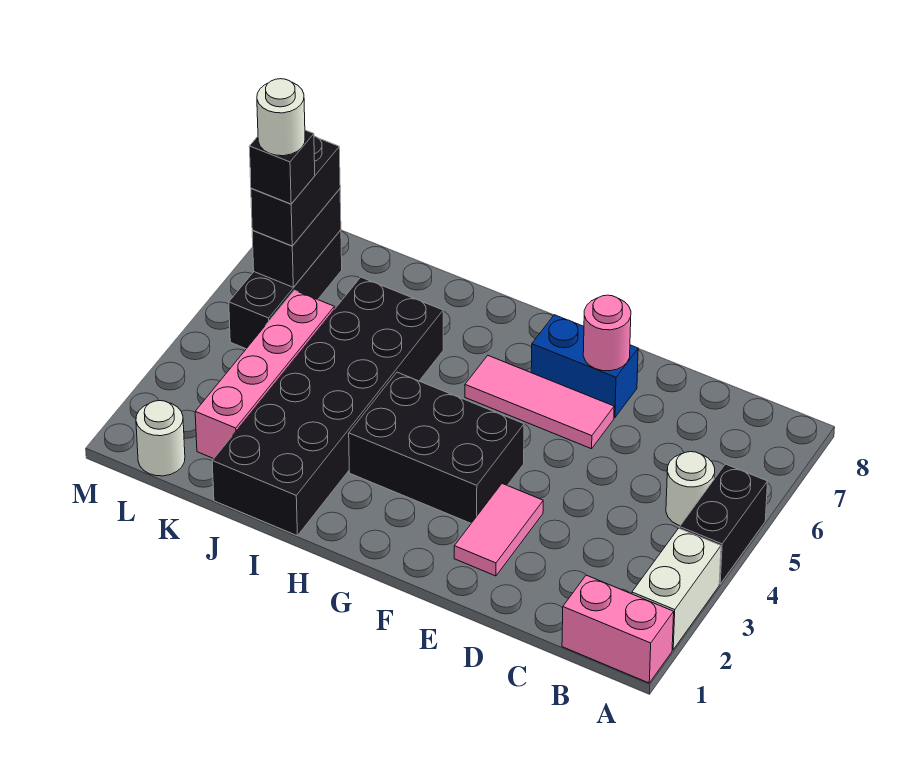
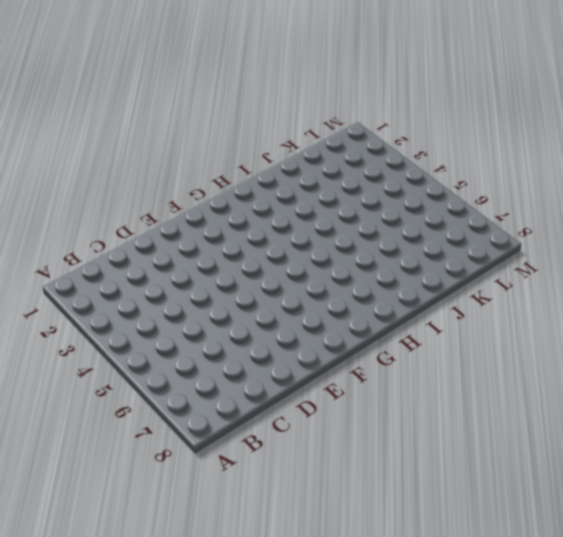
none -> pink brick A1:B1 level 1
none -> white brick A2:A3 level 1
none -> black brick A4:A5 level 1

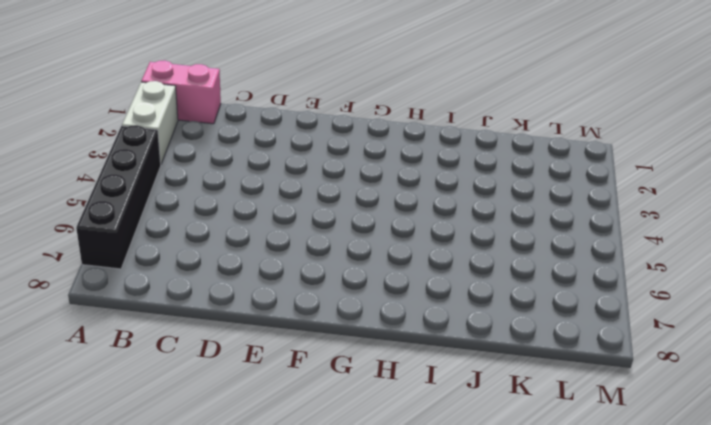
black brick A4:A7 level 1 -> black brick A4:A5 level 1
none -> white round brick B5 level 1
none -> pink tile E2:E3 level 1
none -> pink tile E6:G6 level 1

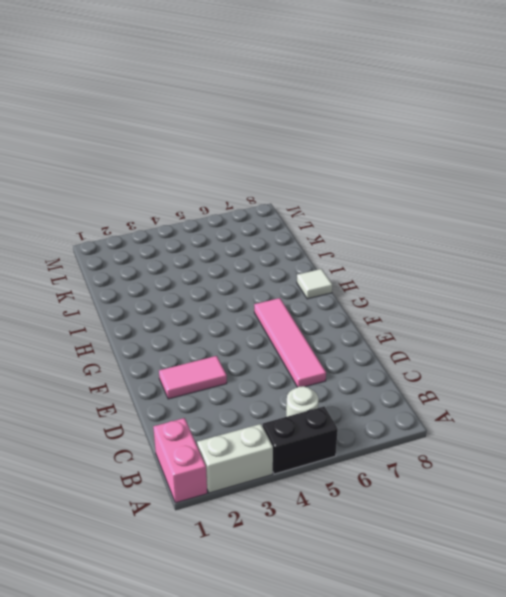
pink tile D6:G6 level 1 -> pink tile E6:G6 level 1
white tile H8 level 1 -> none
none -> blue brick E7:F7 level 1
none -> black brick F3:H4 level 1
none -> black brick I1:J6 level 1

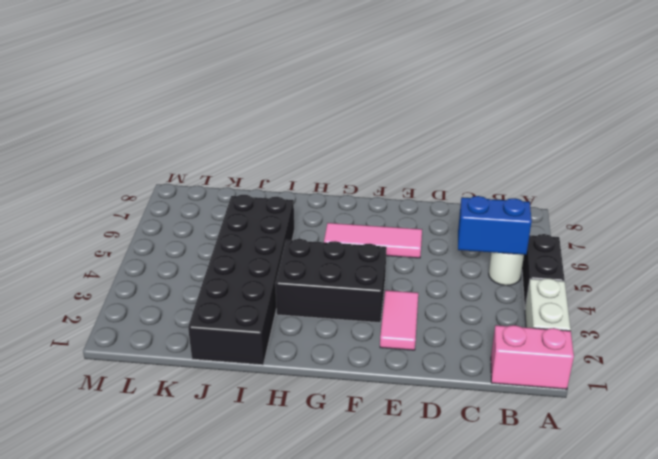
blue brick B5:C5 level 2 -> blue brick E7:F7 level 1
none -> pink brick K2:K5 level 1
none -> white round brick L1 level 1
none -> black brick L5:L7 level 1

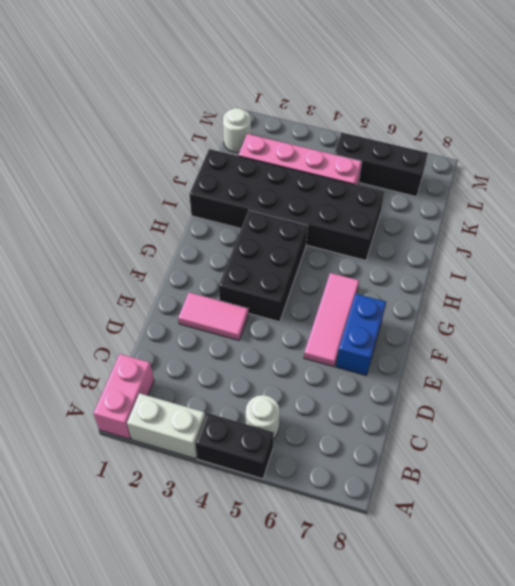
none -> pink round brick E7 level 2
none -> black brick L6:L7 level 2
none -> black brick L6:L7 level 3

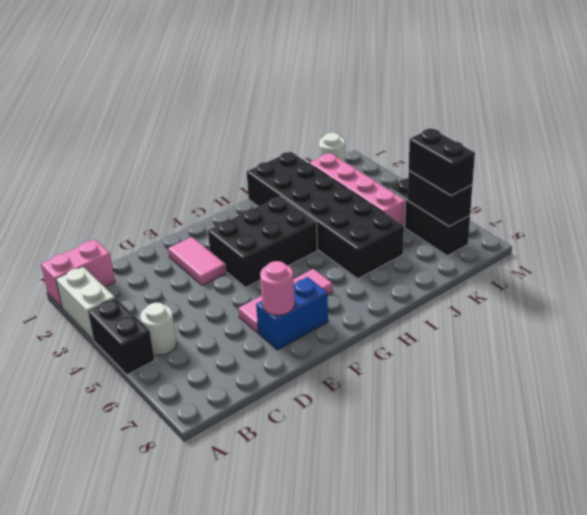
none -> black brick L6 level 4
none -> white round brick L6 level 5

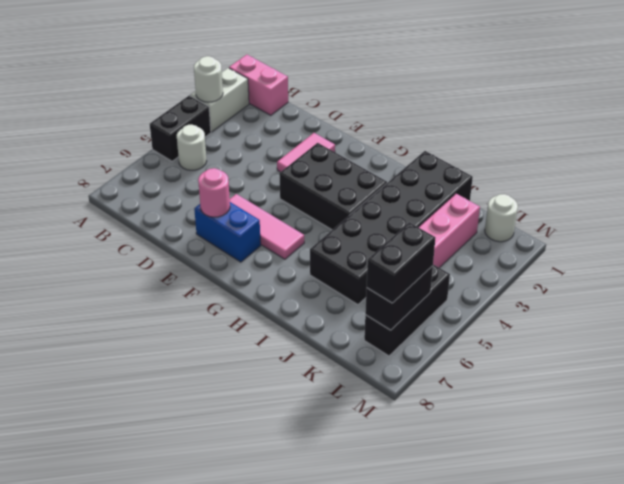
white round brick A3 level 2 -> white round brick L6 level 5
none -> black brick L6 level 4

